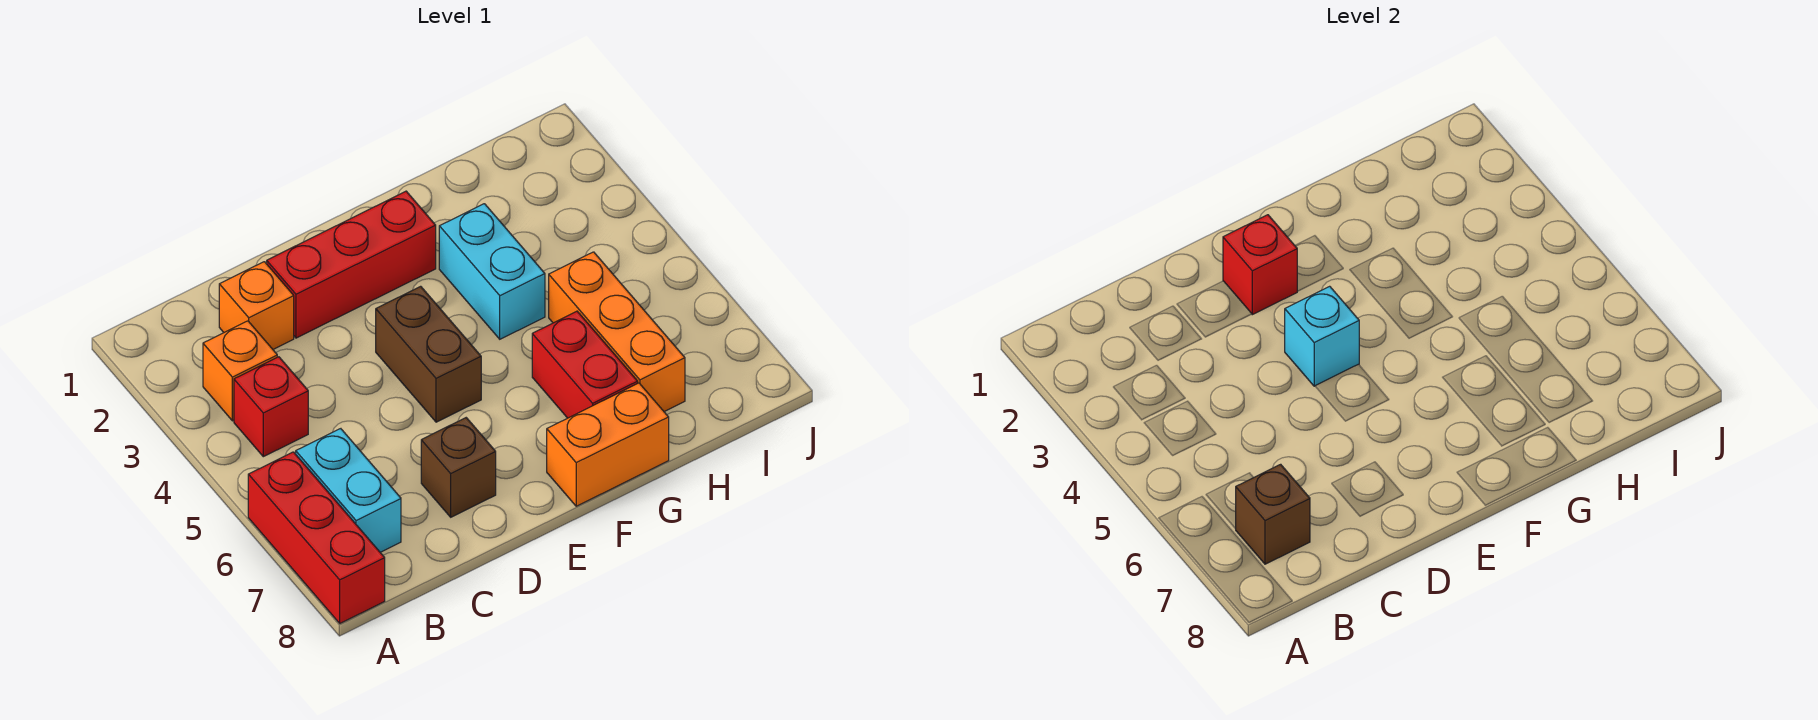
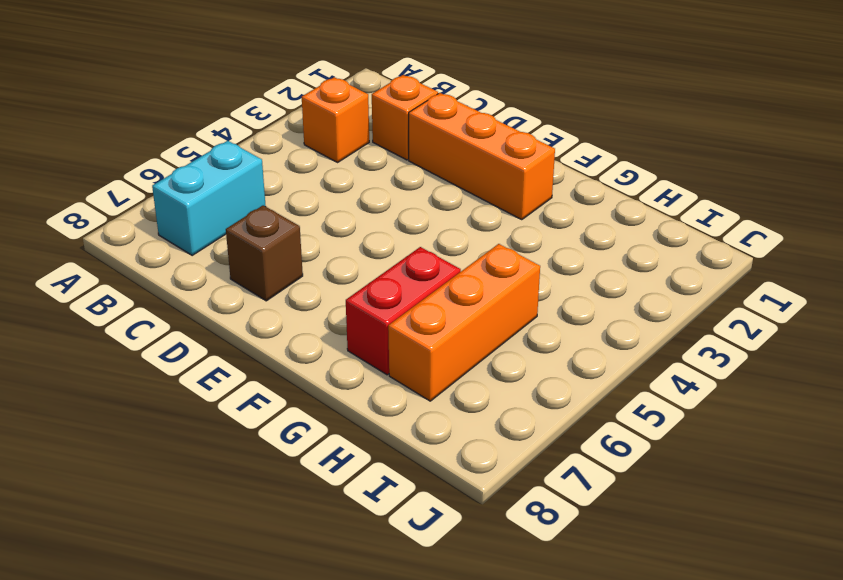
orange brick D2:F2 level 1 -> red brick D2:F2 level 1
none -> red brick A6:A8 level 1
none -> red brick B4 level 1
none -> brown brick E4:E5 level 1

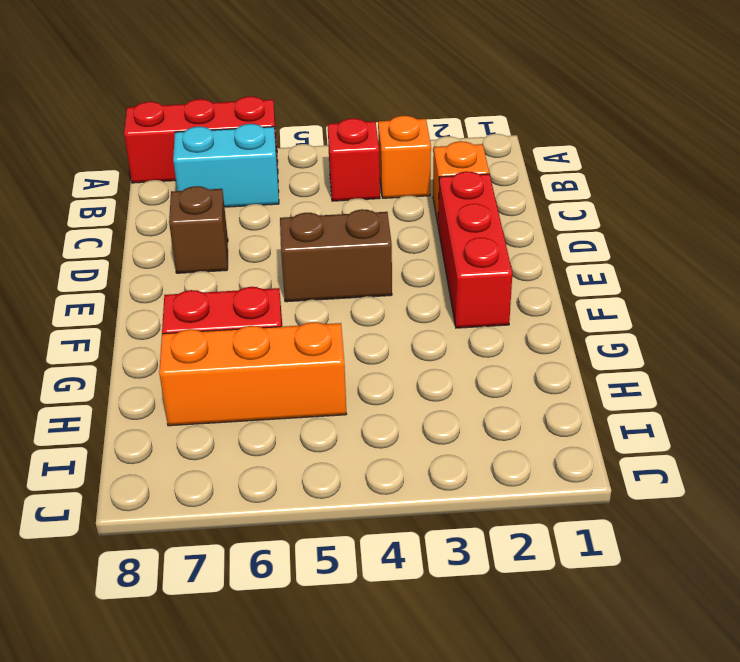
none -> orange brick F8:G8 level 1
none -> cyan brick G3:G4 level 1
none -> brown brick B7 level 2

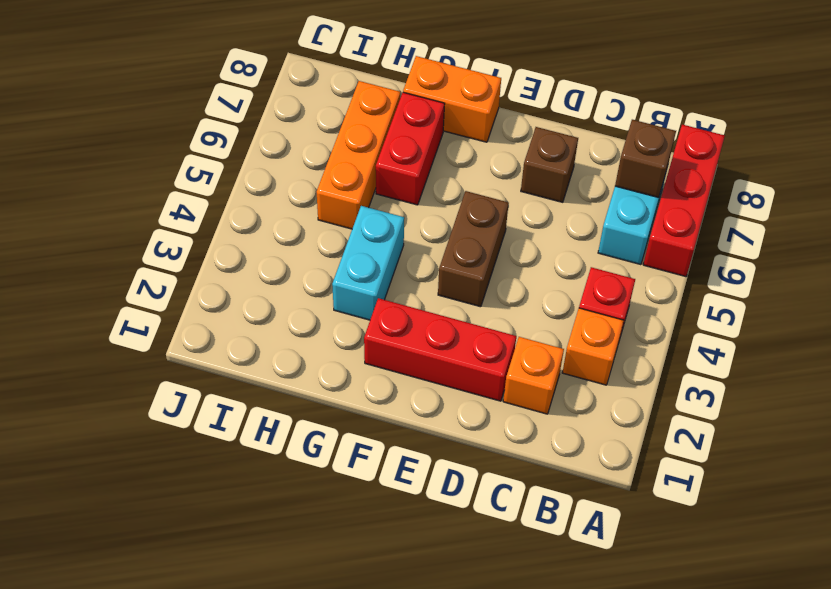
none -> red brick E2 level 2
none -> cyan brick E4 level 2

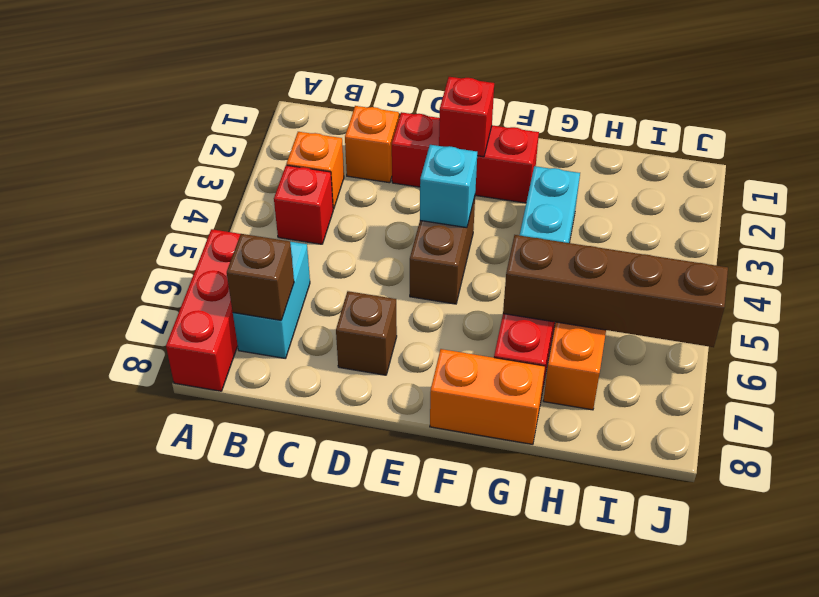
brown brick G6:J6 level 2 -> none

